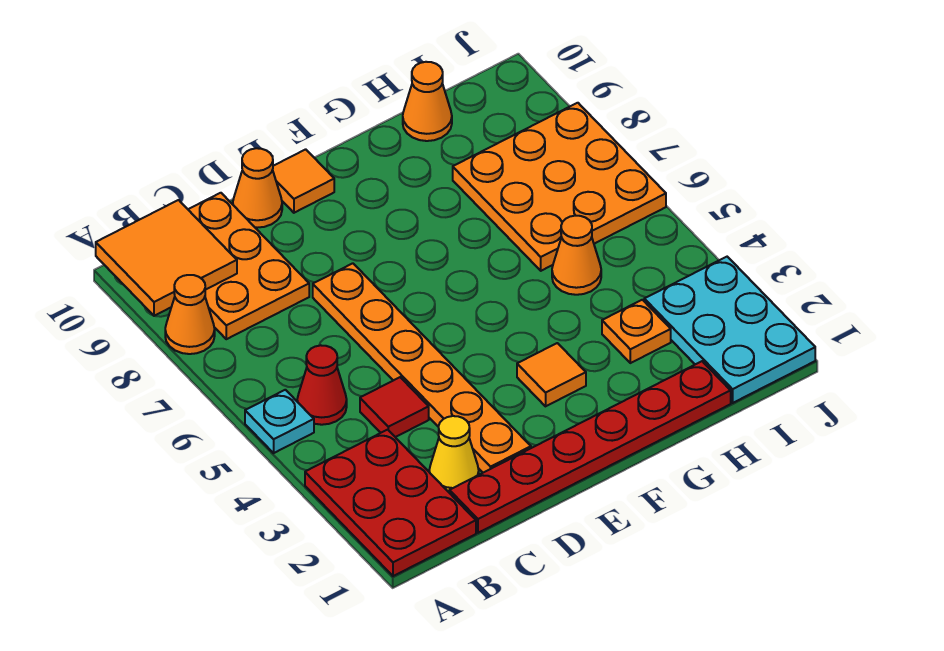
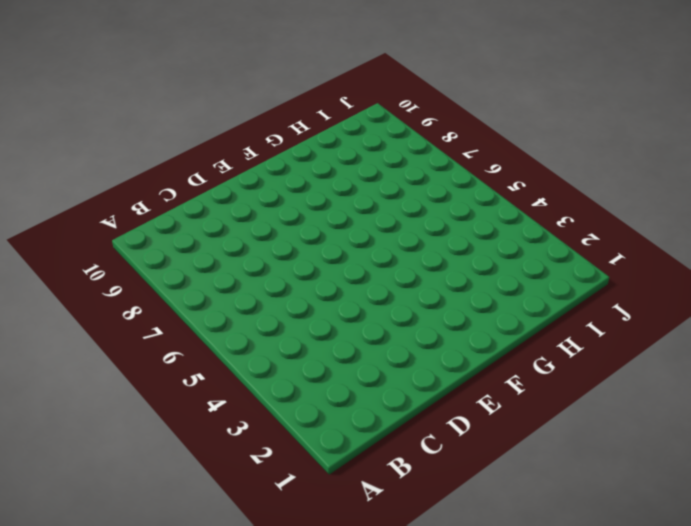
none -> red plate A1:B3 level 1
none -> cyan plate A5 level 1
none -> orange cone A8 level 1

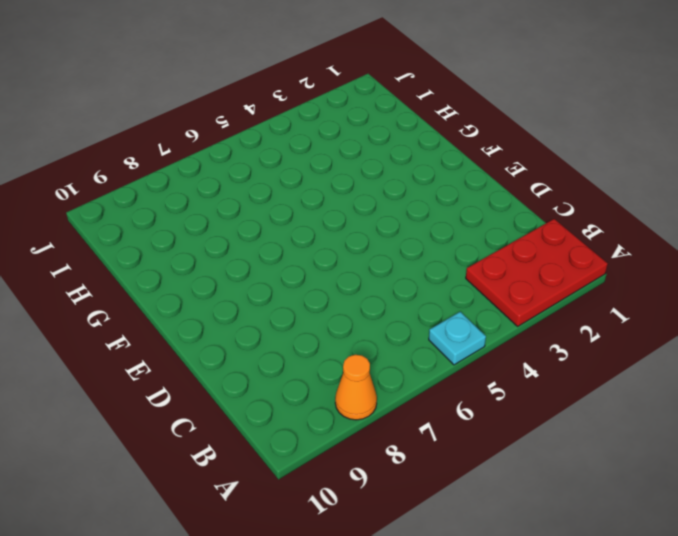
none -> red cone B5 level 1
none -> orange plate B8:C10 level 1
none -> red plate C1:H1 level 1

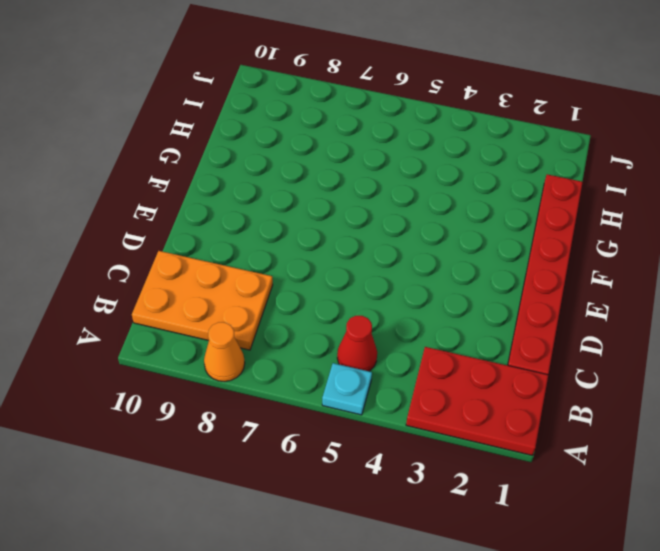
none -> yellow cone C2 level 1
none -> red tile C4 level 1
none -> orange plate D2:D7 level 1

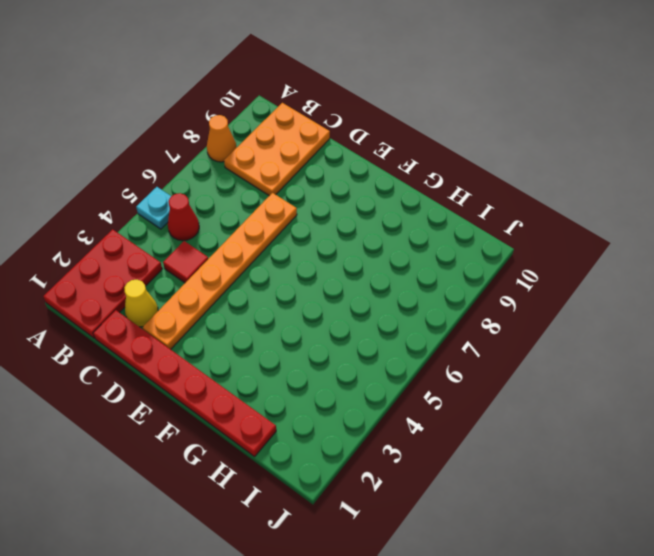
none -> orange cone D10 level 1
none -> orange tile E10 level 1
none -> orange tile F3 level 1

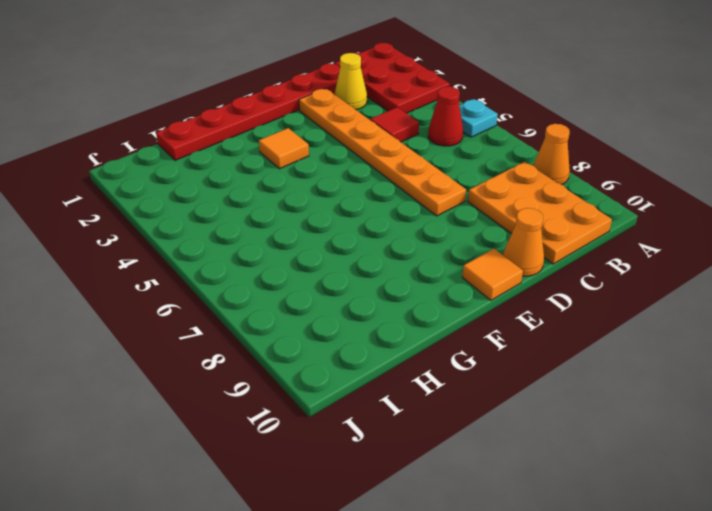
none -> orange plate H3 level 1
none -> orange cone H5 level 1
none -> orange plate H6:J8 level 1

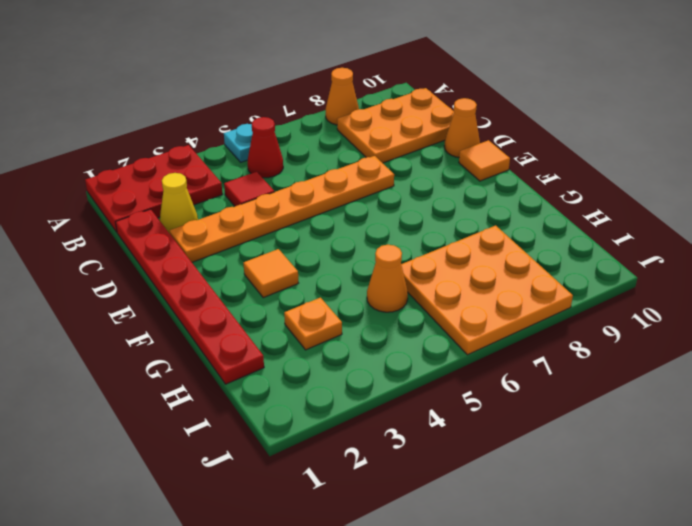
none -> orange cone H10 level 1
none -> cyan plate I1:J3 level 1
none -> orange tile A9:B10 level 2

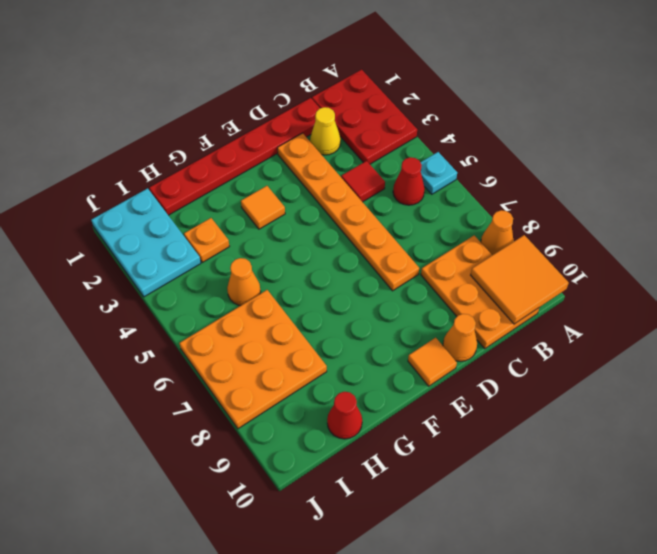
red cone H10 level 1 -> orange cone H10 level 1

